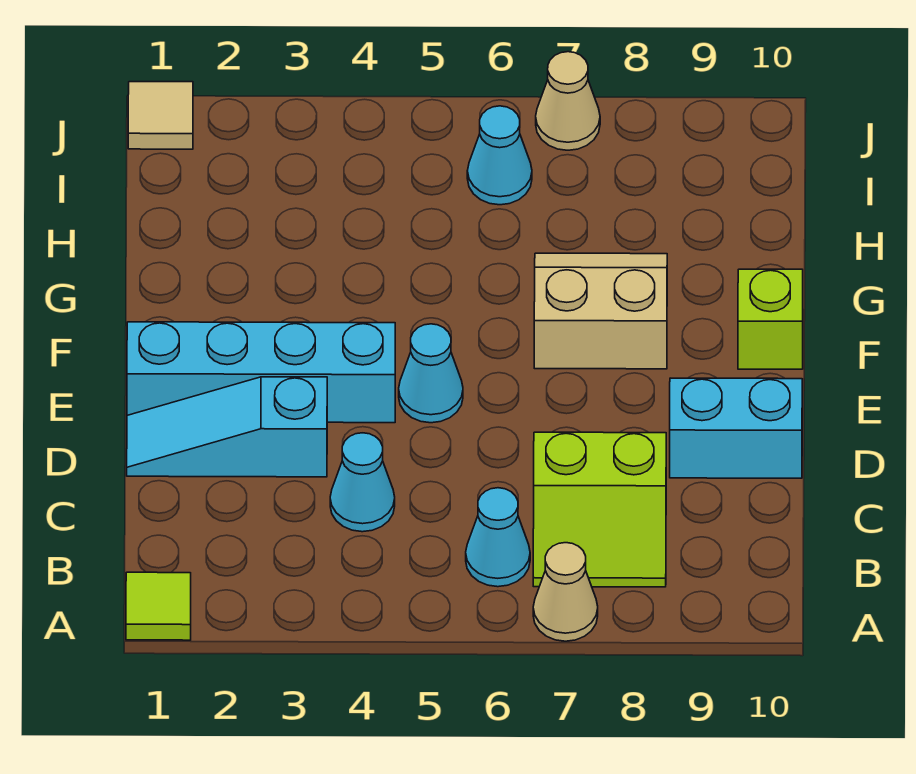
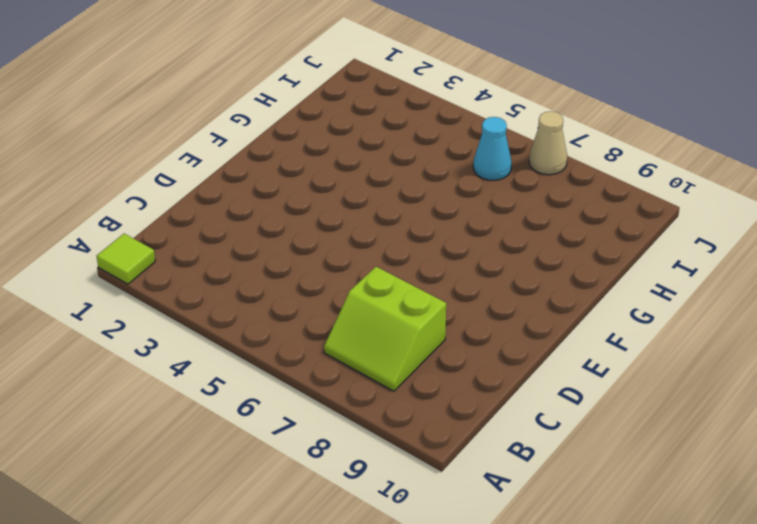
none -> tan cone A7 level 1
none -> cyan cone B6 level 1
none -> cyan cone C4 level 1

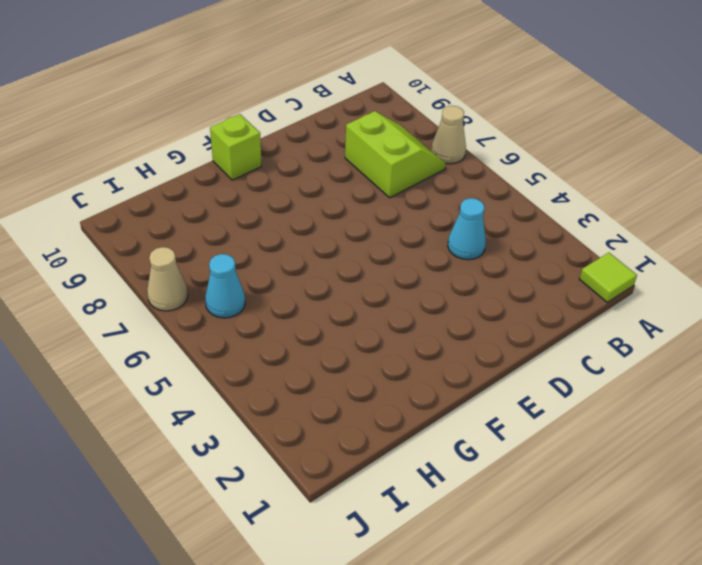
none -> cyan cone B6 level 1
none -> cyan slope D1:D3 level 1 top 3
none -> cyan brick D9:D10 level 1

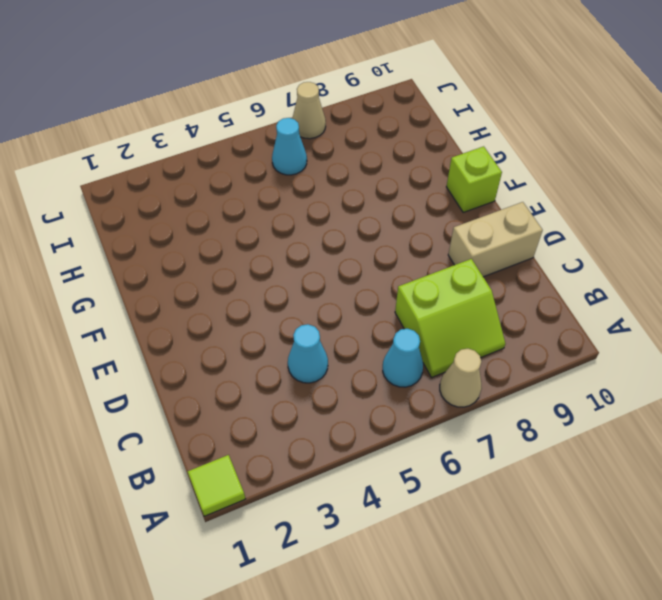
tan brick D9:D10 level 1 -> cyan brick D9:D10 level 1
none -> cyan slope D1:D3 level 1 top 3
none -> cyan brick E1:E4 level 1
none -> cyan cone E5 level 1

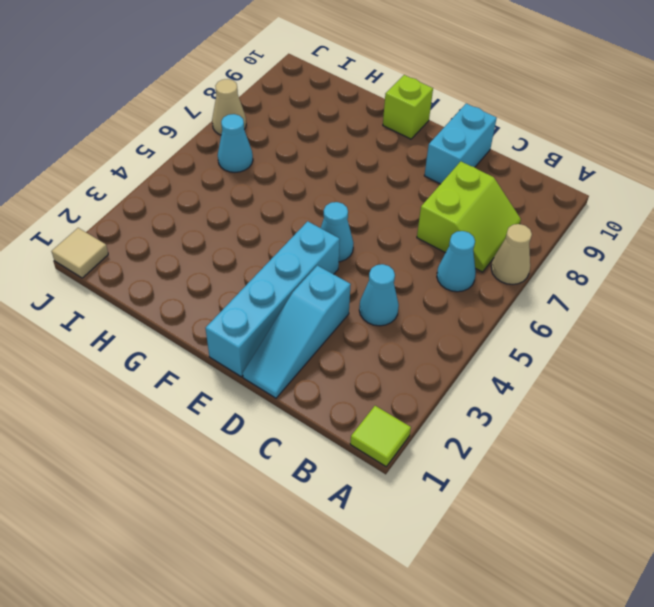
none -> tan slope F7:G8 level 1 top F

